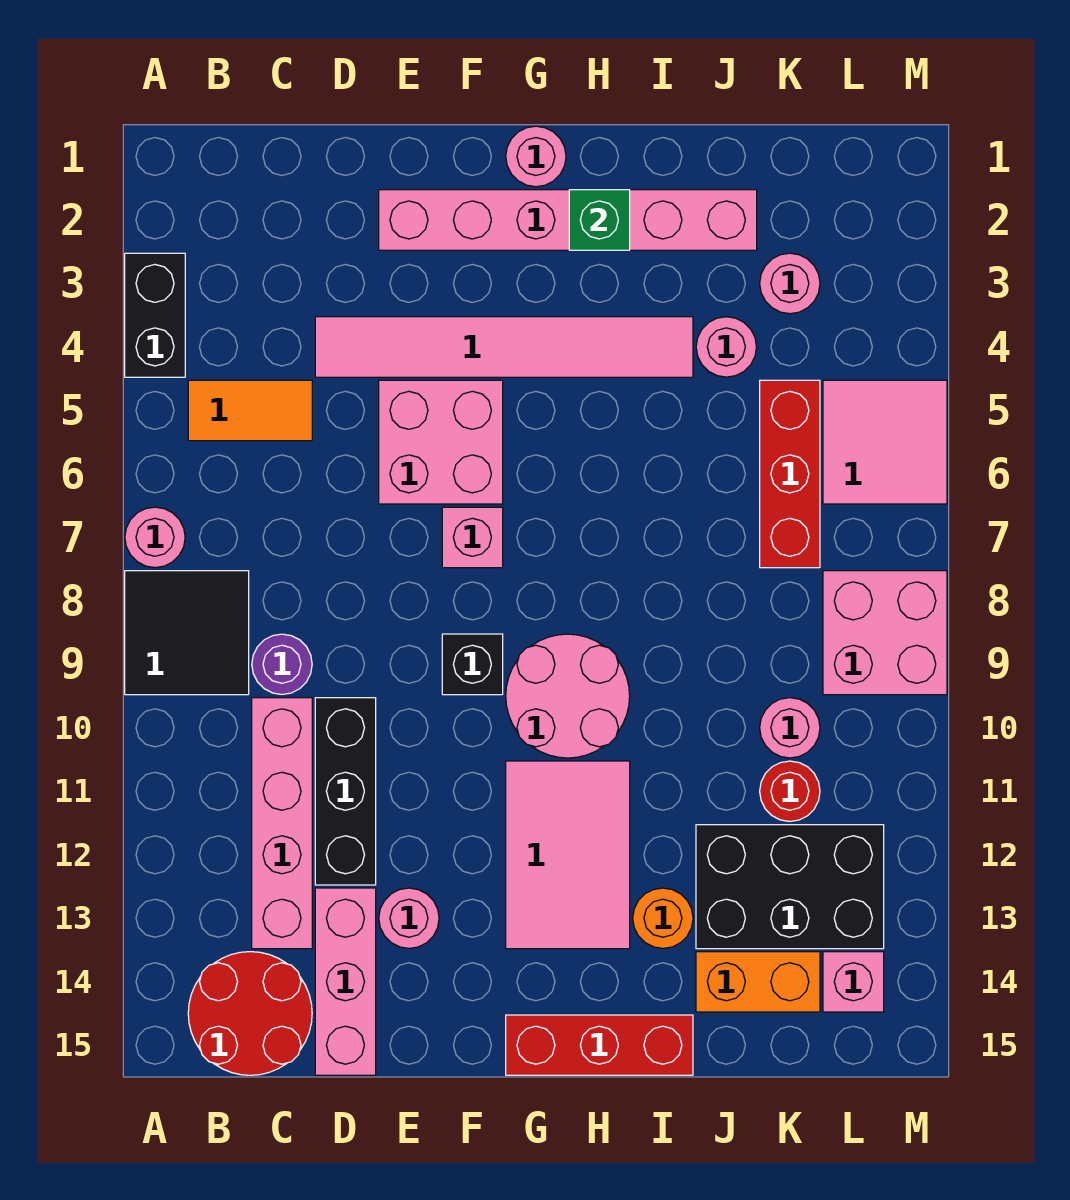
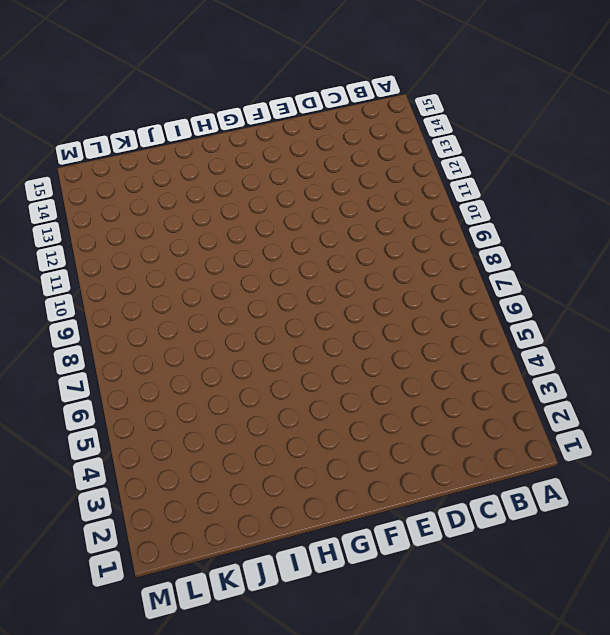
none -> black brick A3:A4 level 1
none -> pink round brick A7 level 1
none -> black tile A8:B9 level 1
none -> orange tile B5:C5 level 1

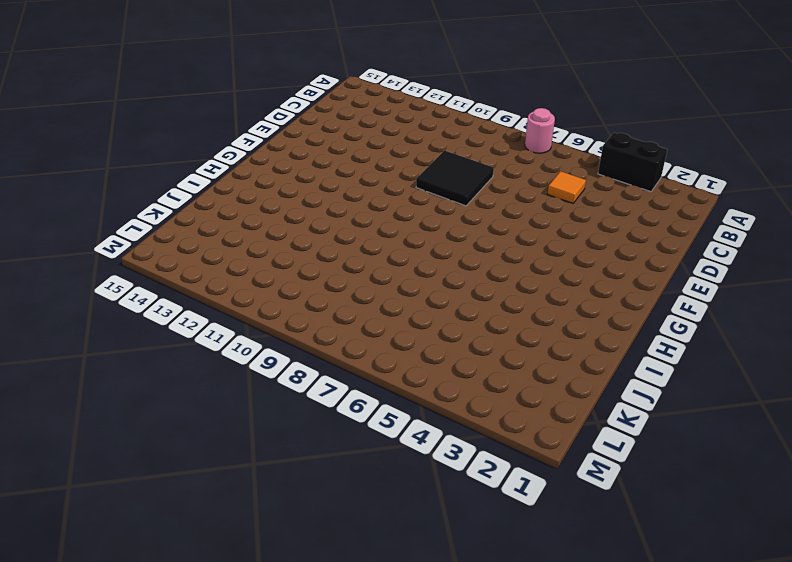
orange tile C5 level 1 -> orange tile B5:C5 level 1
black tile D8:E9 level 1 -> black tile A8:B9 level 1
none -> red round brick B14:C15 level 1
none -> purple round brick C9 level 1
none -> pink brick C10:C13 level 1
none -> pink tile D4:I4 level 1

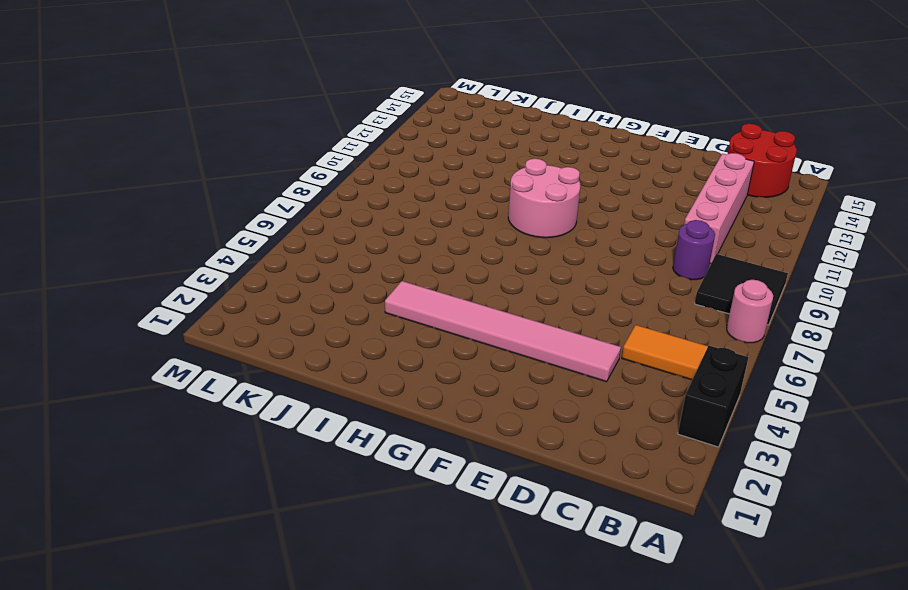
none -> black brick D10:D12 level 1
none -> pink brick D13:D15 level 1
none -> pink brick E2:J2 level 1
none -> pink brick E5:F6 level 1

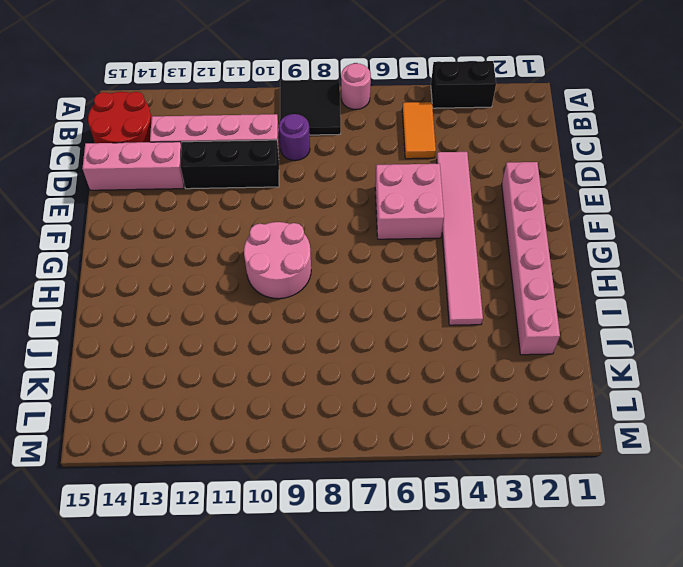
none -> pink round brick E13 level 1
none -> pink brick F7 level 1
none -> black brick F9 level 1
none -> pink round brick G1 level 1

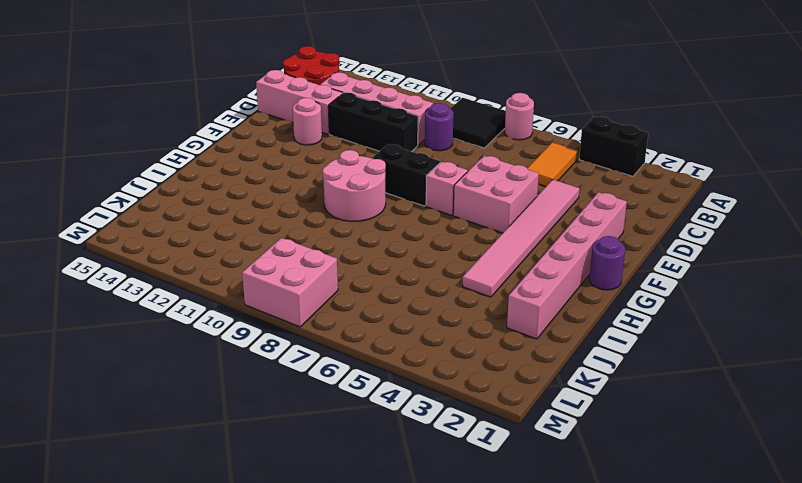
black brick F8:F9 level 1 -> black brick F9 level 1
purple round brick G1 level 1 -> pink round brick G1 level 1
none -> pink tile G11:H13 level 1
none -> red brick G15:I15 level 1
none -> orange round brick I13 level 1
none -> pink round brick J4 level 1

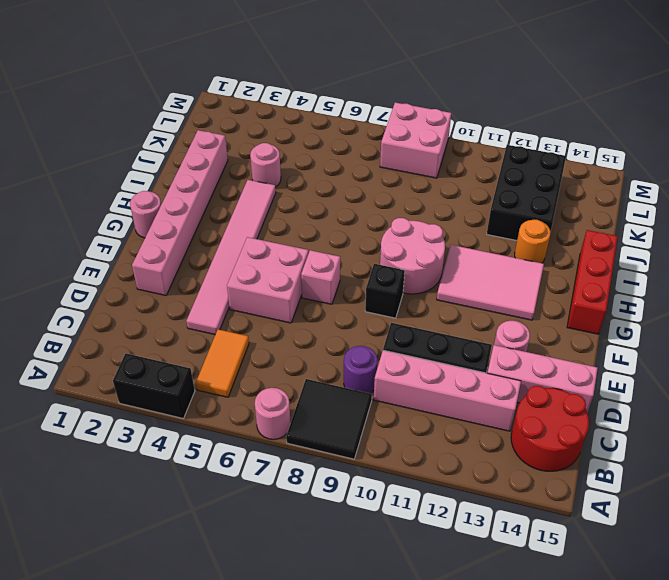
none -> orange brick J14:K14 level 1
none -> pink round brick K3 level 1
none -> red brick K5:K7 level 1
none -> pink round brick K10 level 1

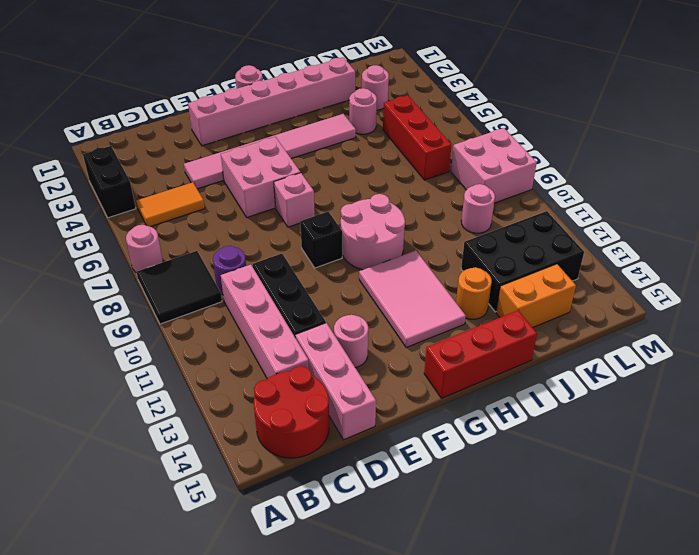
none -> red round brick K11 level 1
none -> pink tile L5:M6 level 1
none -> pink brick L14 level 1
none -> green brick H2 level 2

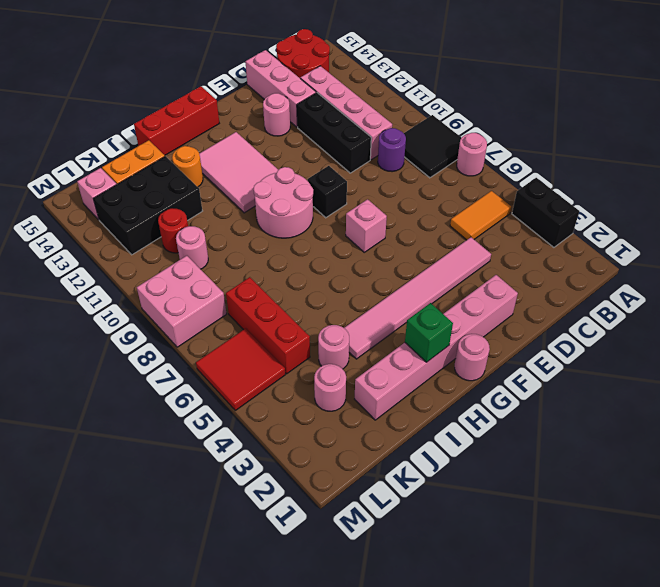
red tile L5:M6 level 1 -> pink tile L5:M6 level 1
none -> pink brick E5:F6 level 1

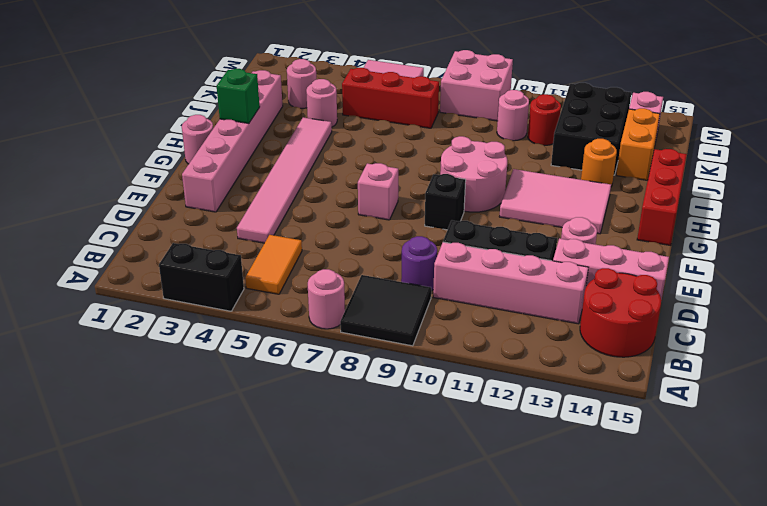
none -> pink brick E5:F6 level 1

